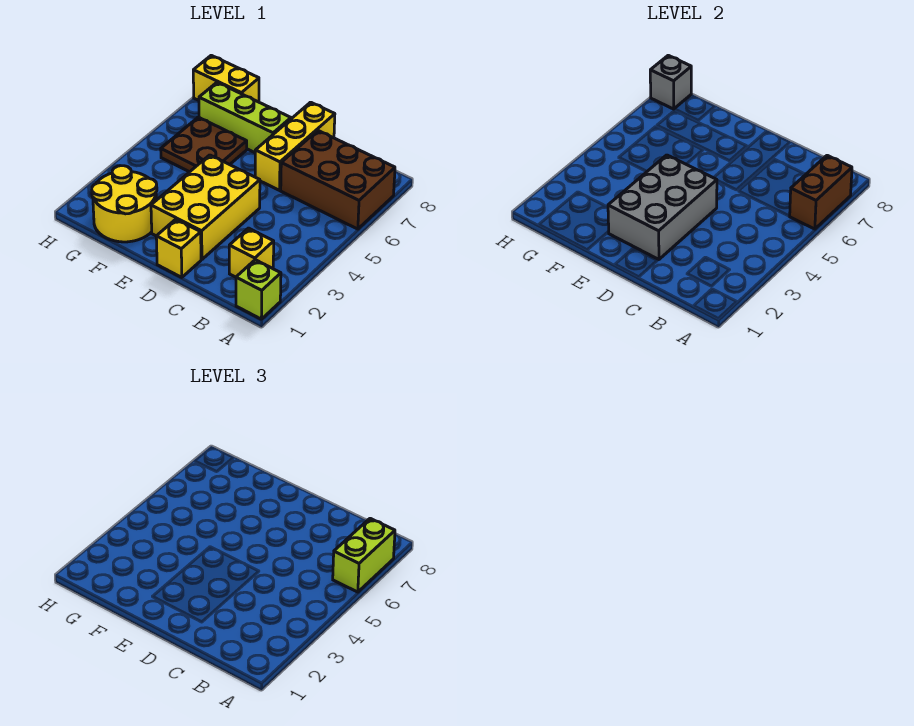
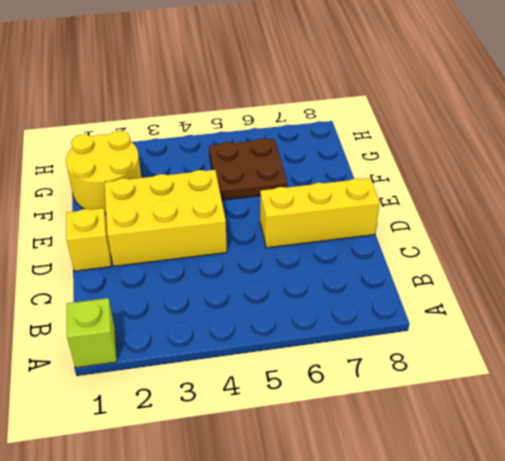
none -> brown brick A6:C7 level 1
none -> yellow brick B2 level 1
none -> lime brick E7:G7 level 1

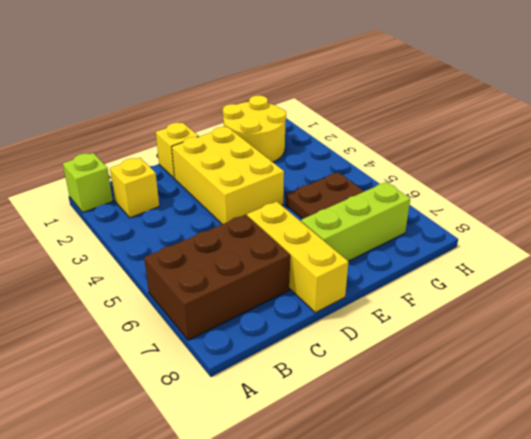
none -> yellow brick G8:H8 level 1
none -> brown brick A6:A7 level 2
none -> grey brick D2:E4 level 2

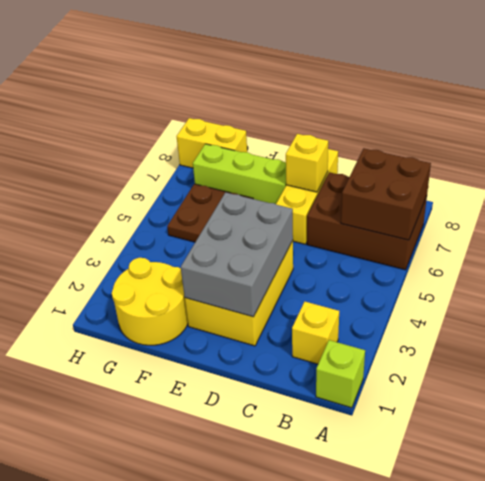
brown brick A6:B7 level 2 -> brown brick A6:A7 level 2
yellow brick D7 level 2 -> yellow brick D1 level 1
none -> grey brick H8 level 2
none -> lime brick A6:A7 level 3

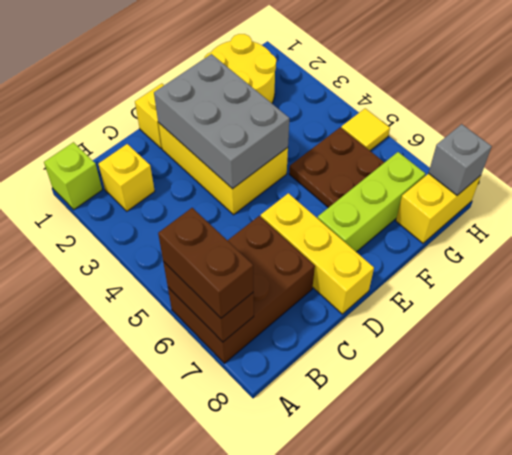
brown brick A6:A7 level 3 -> lime brick A6:A7 level 3
yellow tile H5 level 1 -> none

